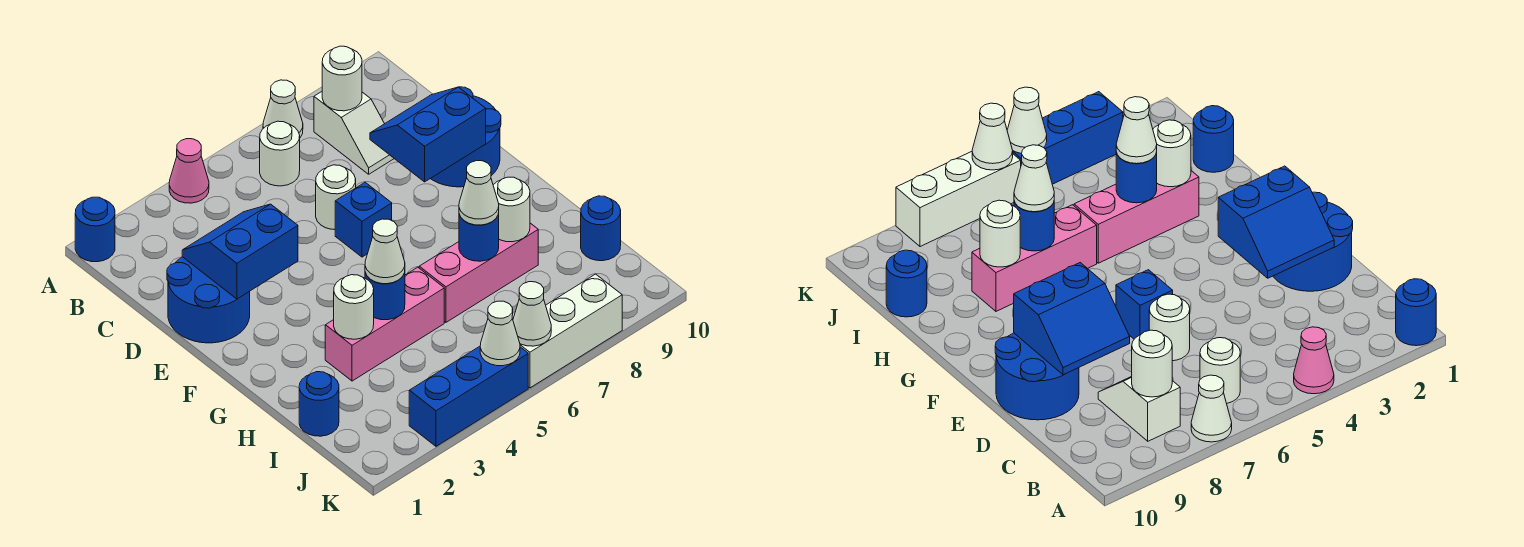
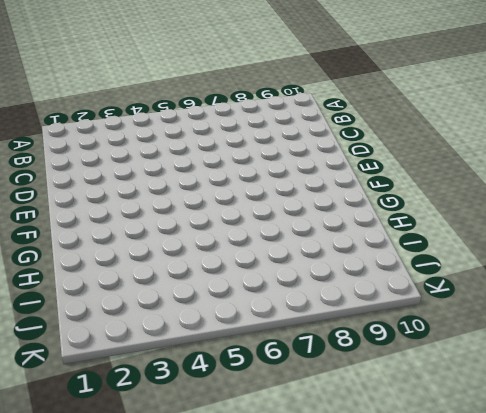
none -> blue round brick A1 level 1
none -> pink cone A4 level 1
none -> white cone A7 level 1

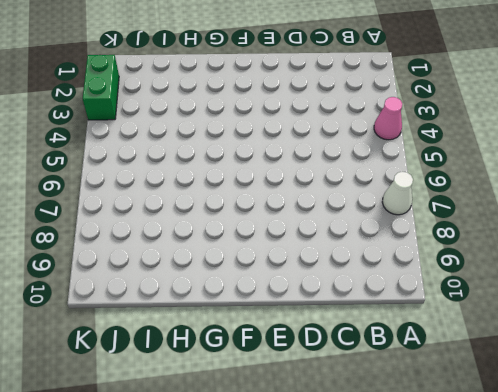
green brick K2:K3 level 1 -> blue brick K3:K5 level 1
none -> blue round brick A1 level 1
none -> white round brick B6 level 1
none -> white slope B8:C8 level 1 top B

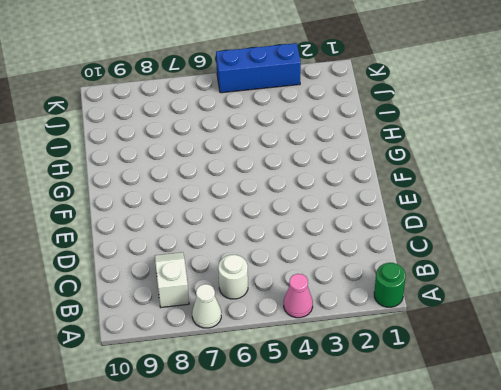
green round brick A1 level 1 -> blue round brick A1 level 1
none -> blue round brick D1:E2 level 1
none -> white round brick D6 level 1
none -> blue round brick D9:E10 level 1

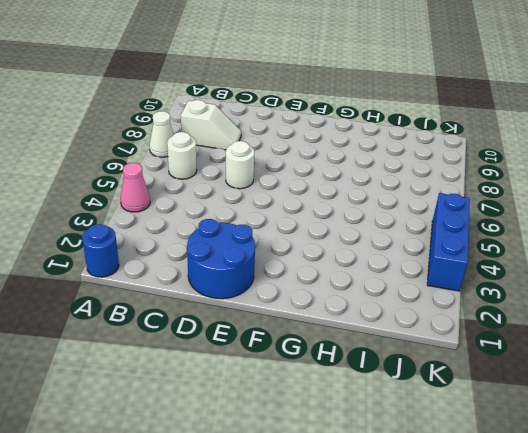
none -> blue round brick D9:E10 level 1
none -> blue brick E6 level 1
none -> pink brick H3:H5 level 1

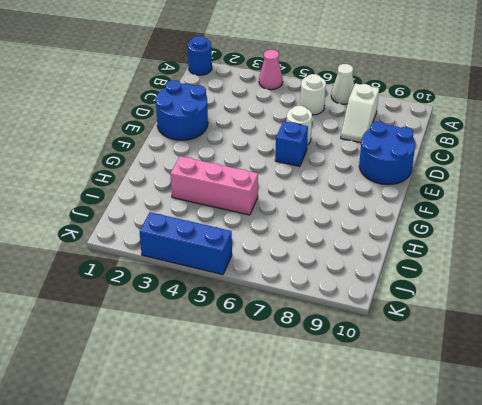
none -> pink brick H6:H8 level 1
none -> blue round brick I1 level 1
none -> blue round brick I10 level 1

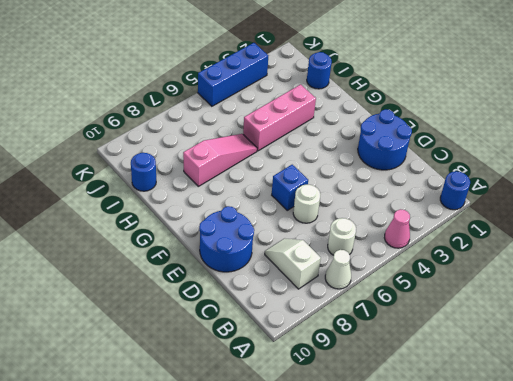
pink slope H6:H8 level 1 top 8 -> pink brick H6:H8 level 1
none -> white brick K6:K8 level 1
none -> white round brick B8 level 2
none -> blue slope D2:E3 level 2 top E

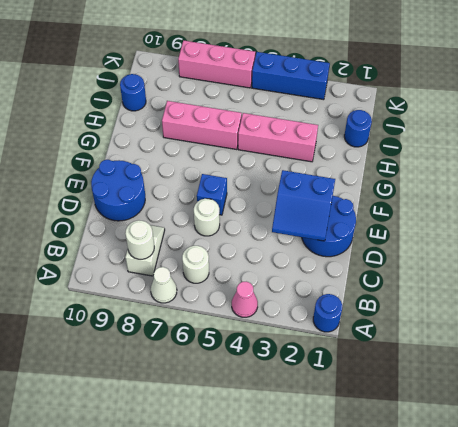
pink brick K6:K8 level 1 -> white brick K6:K8 level 1
none -> blue slope D8:E9 level 2 top E
none -> white round brick H3 level 2
none -> blue round brick H4 level 2

